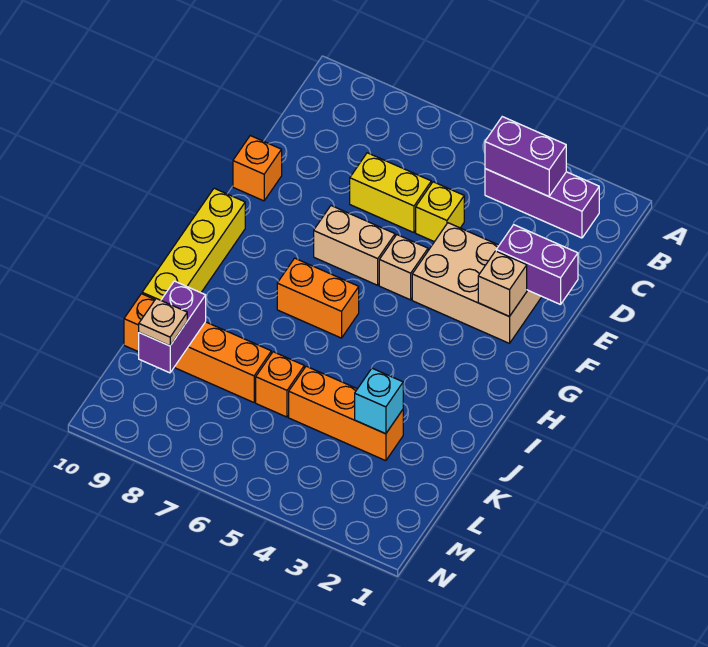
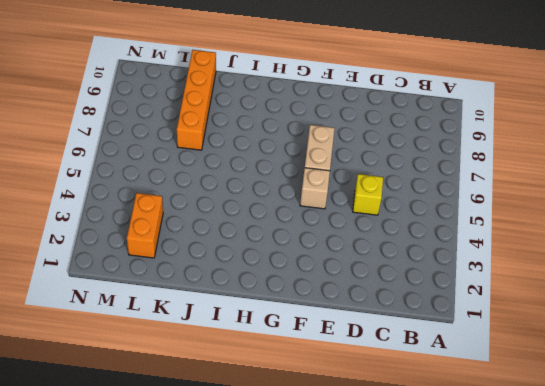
orange brick L2:L3 level 1 -> orange brick H6:H7 level 1
none -> purple brick B2:B4 level 1
none -> yellow brick D6:D7 level 1
none -> tan brick E2:F4 level 1

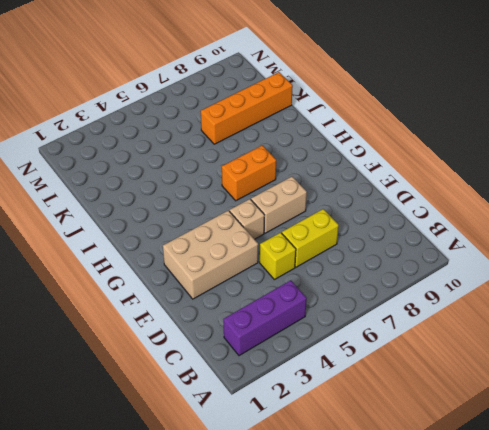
none -> orange brick E10 level 1
none -> yellow brick G10:J10 level 1
none -> orange brick K3:K5 level 1

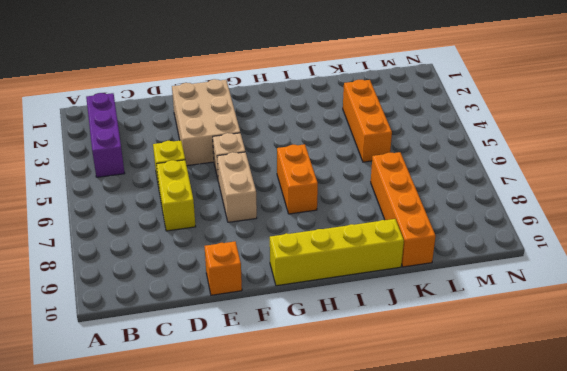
none -> orange brick K6 level 1
none -> purple brick B3:B4 level 2
none -> purple brick E1:E2 level 2

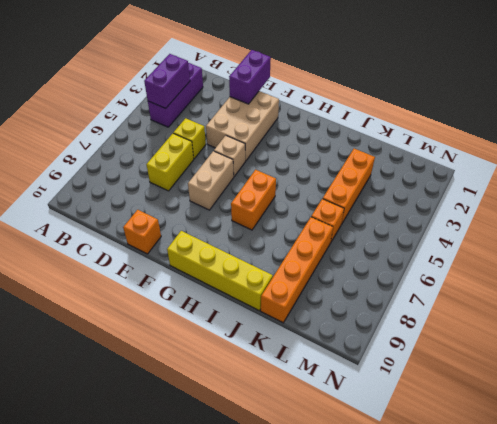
none -> tan brick F2 level 2
none -> cyan brick K3 level 2
none -> purple brick K9:L9 level 2

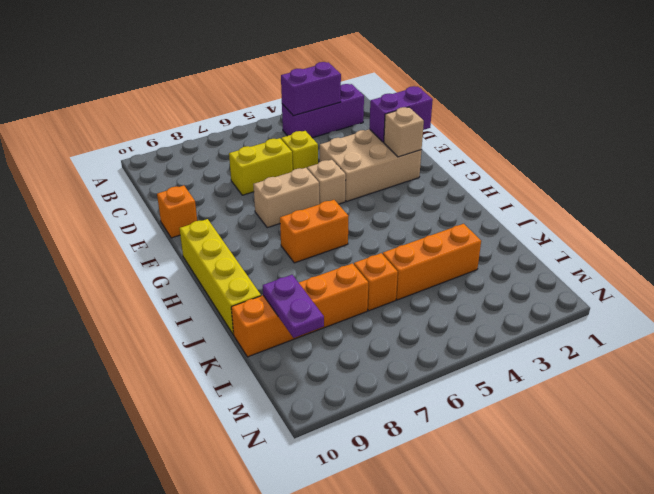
purple plate K9:L9 level 2 -> purple brick K9:L9 level 2
none -> cyan brick K3 level 2
none -> tan plate L9 level 3

